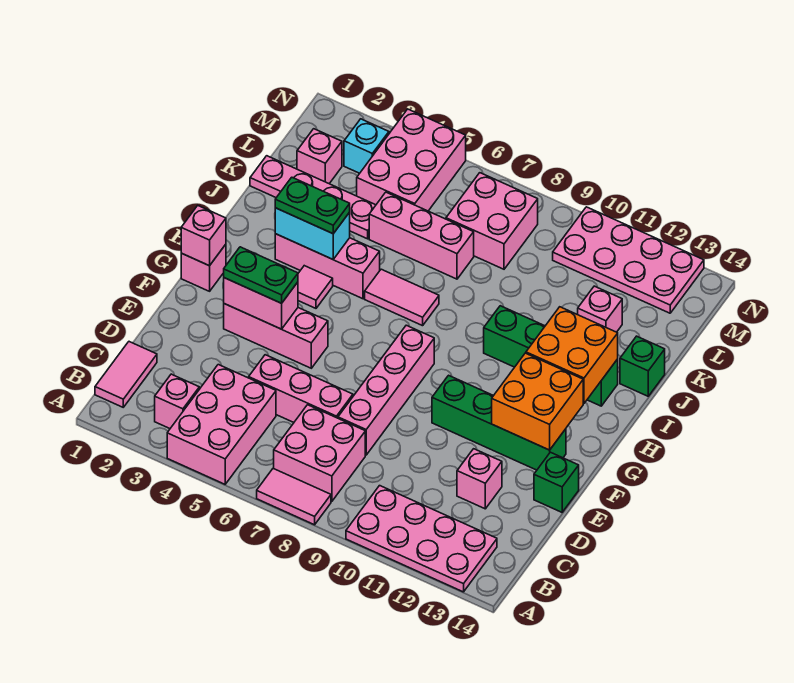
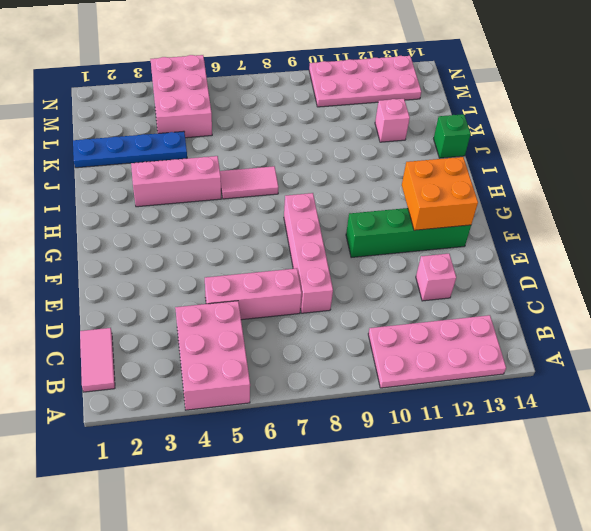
blue plate K1:K4 level 1 -> pink plate K1:K4 level 1
none -> pink tile A7:A8 level 1
none -> pink brick B3 level 1
none -> pink brick B7:C8 level 1
none -> green brick E14 level 1

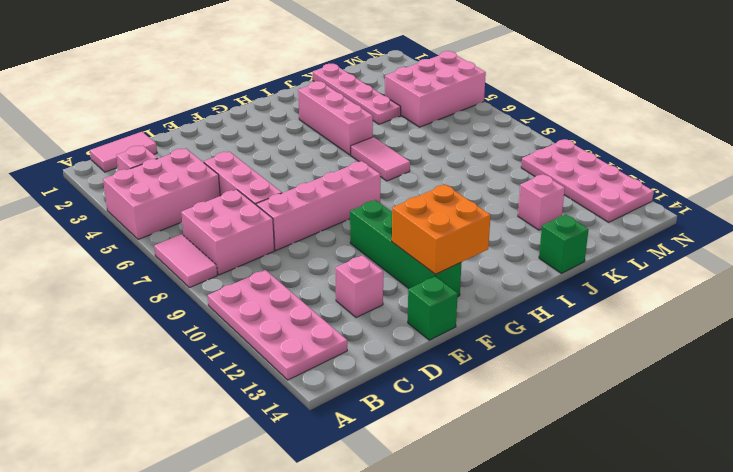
none -> pink brick F3:F5 level 1
none -> pink brick G1 level 1
none -> pink tile H4 level 1
none -> green brick I10:I13 level 1

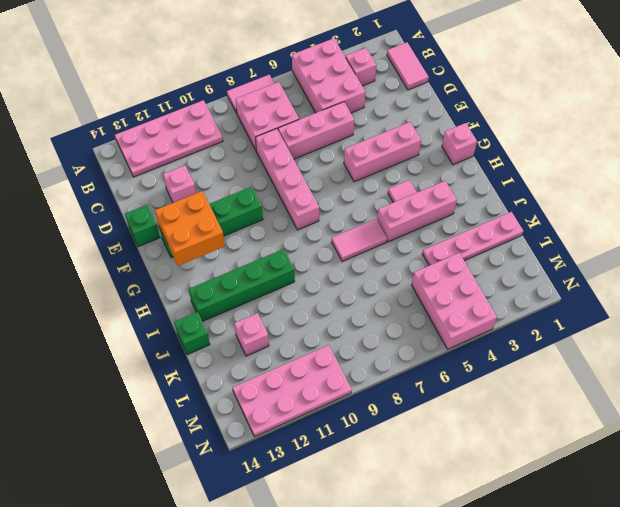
none -> pink brick K5:K7 level 1
none -> pink brick L2 level 1
none -> pink brick L7:M8 level 1
none -> cyan brick M3 level 1

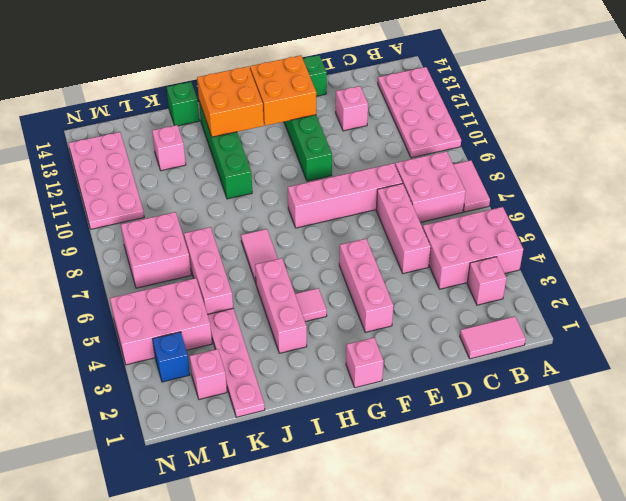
blue brick M3 level 1 -> cyan brick M3 level 1
none -> pink brick F3:F4 level 2
none -> pink brick G1 level 2
none -> cyan brick I3:I4 level 2
none -> green plate F3:F4 level 3

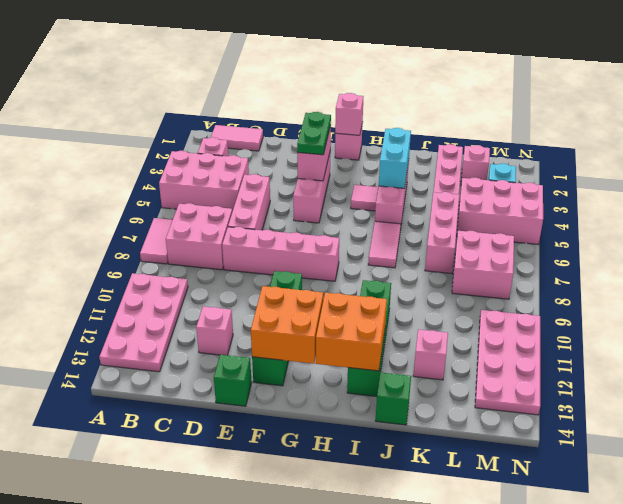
none -> green plate I3:I4 level 3

